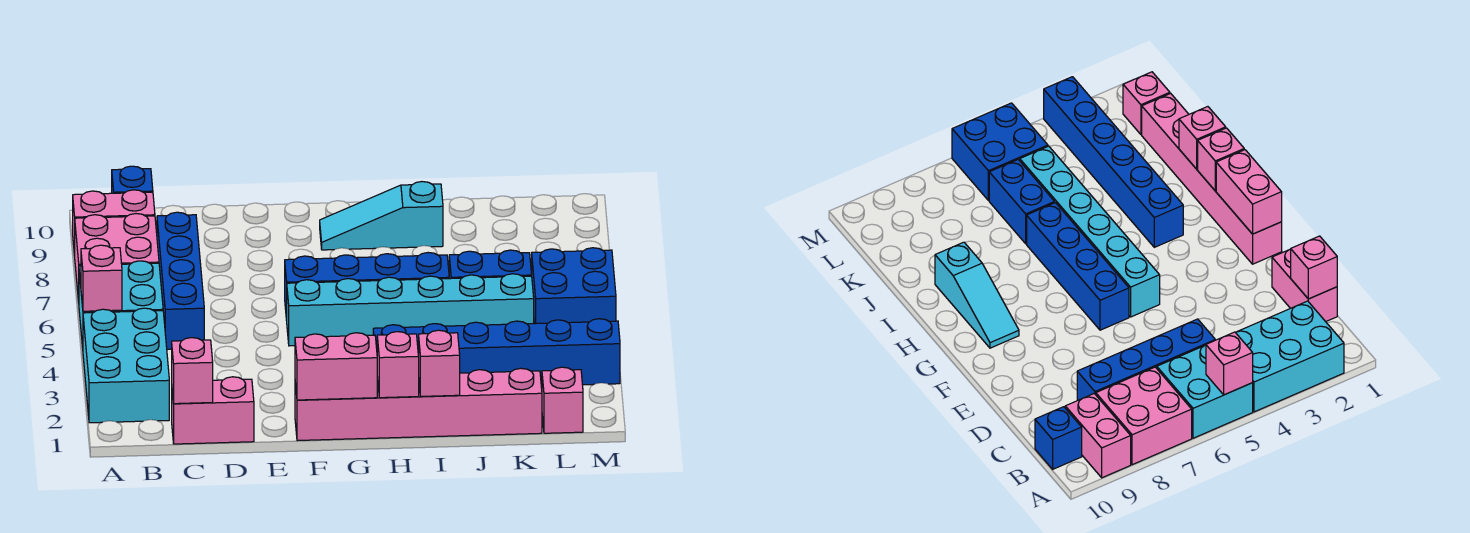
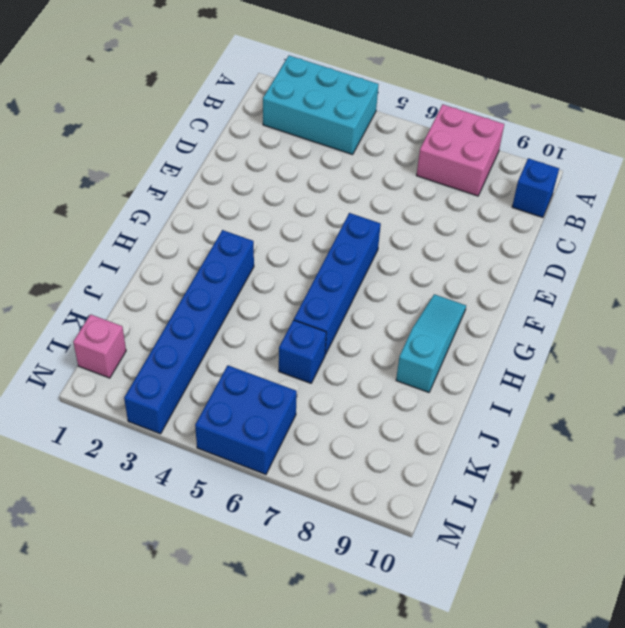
blue brick J6 level 1 -> blue brick J6:K6 level 1
none -> cyan brick A5:B6 level 1
none -> pink brick A9:B9 level 1
none -> pink brick C1:D1 level 1

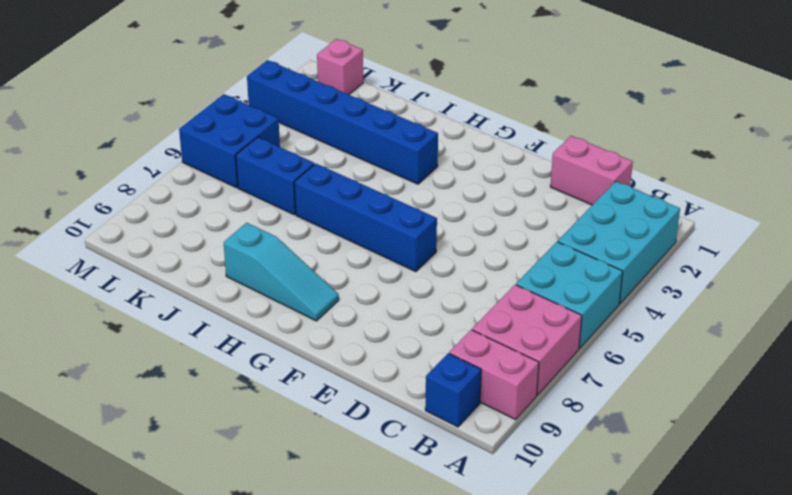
none -> blue brick C5:C8 level 1
none -> pink brick F1:K1 level 1
none -> cyan brick F5:K5 level 1

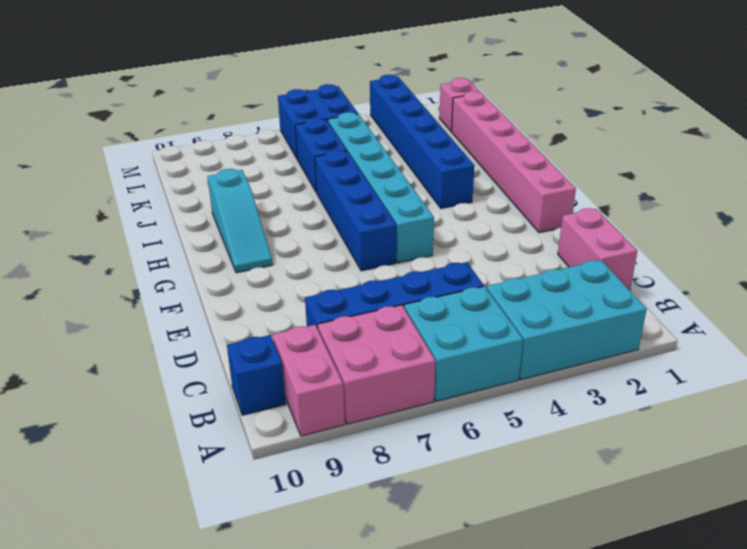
none -> pink brick A5 level 2
none -> pink brick C1 level 2
none -> pink brick F1:G1 level 2

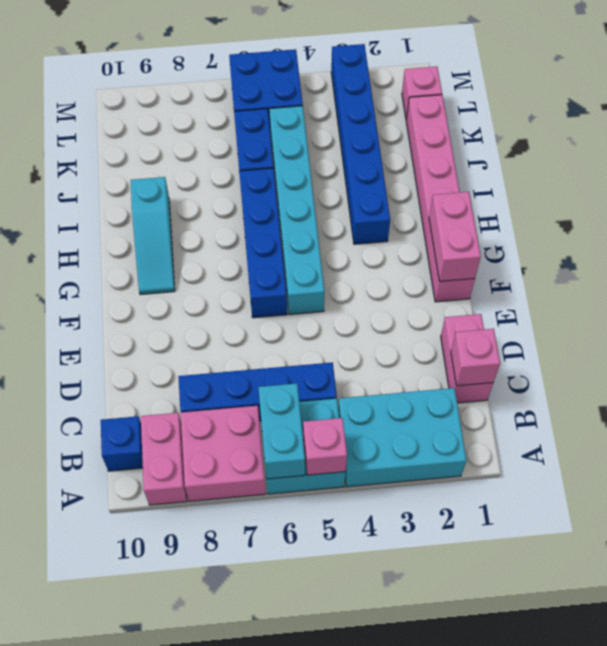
cyan brick A6:B6 level 2 -> none
none -> pink brick H1 level 2
none -> pink brick I1 level 2

